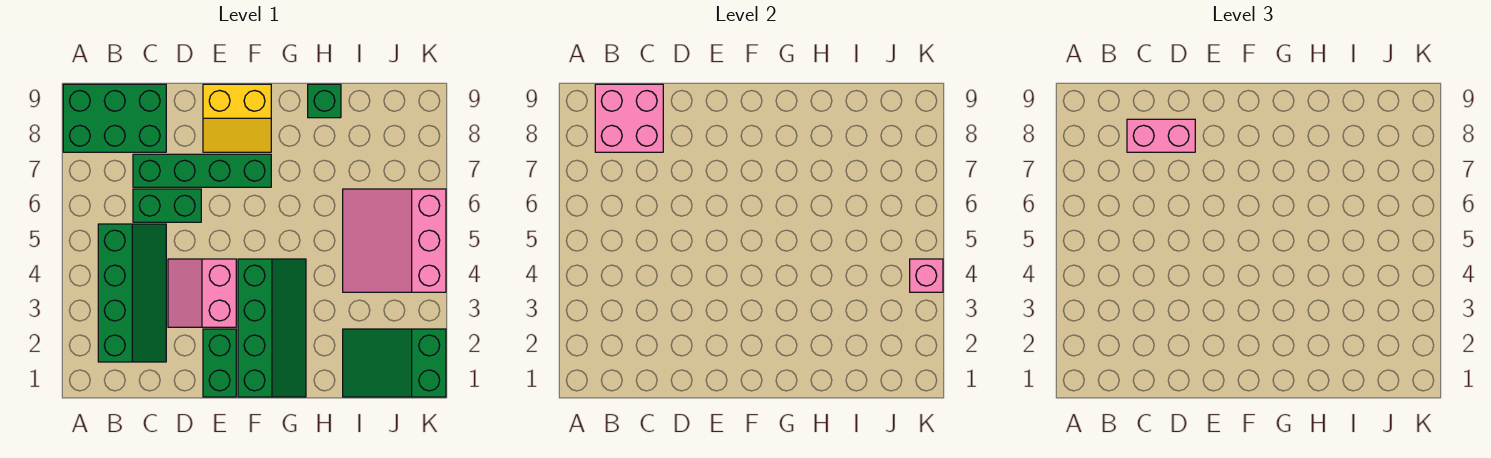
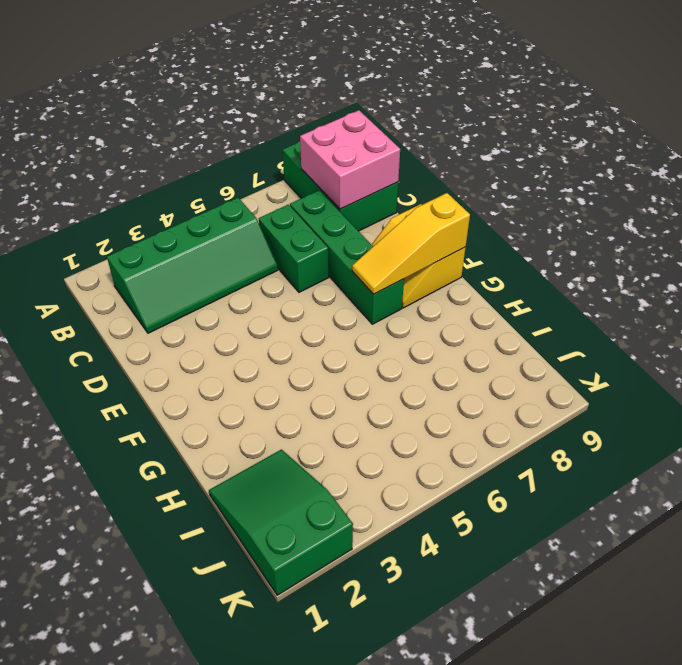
yellow slope F7:F9 level 2 top 9 -> none
none -> pink slope D3:E4 level 1 top E
none -> green brick E1:E2 level 1
none -> green slope F1:G4 level 1 top F

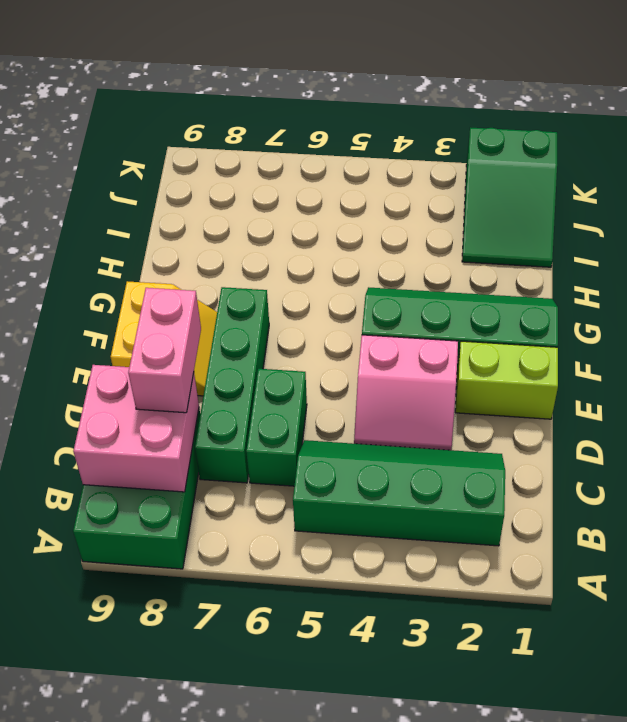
lime brick E1:E2 level 1 -> green brick E1:E2 level 1
none -> green brick H9 level 1
none -> pink slope I4:K6 level 1 top K
none -> pink brick K4 level 2

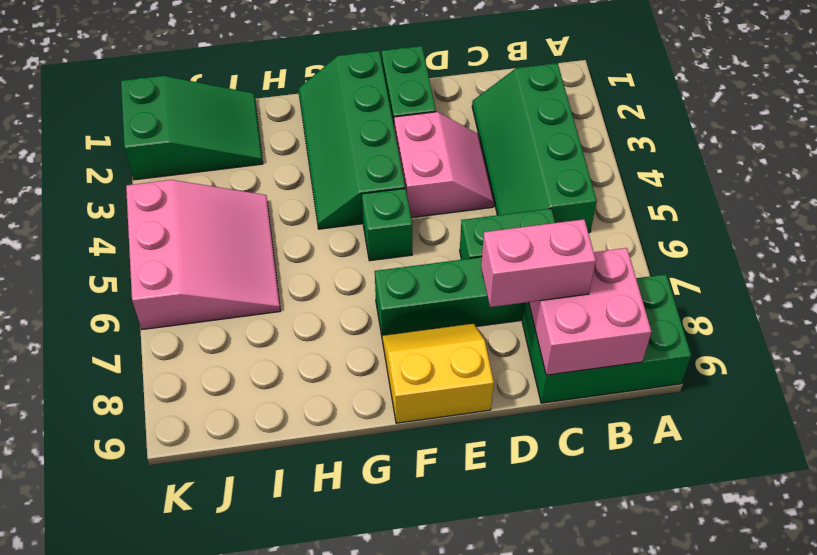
green brick F5 level 1 -> green brick H9 level 1
none -> pink brick K4 level 2

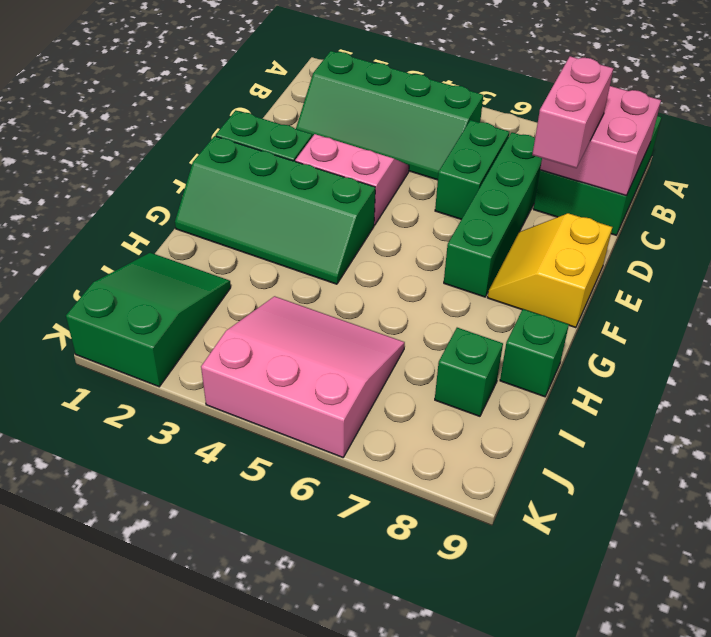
green brick I8 level 1 -> none
none -> pink brick K4 level 2

